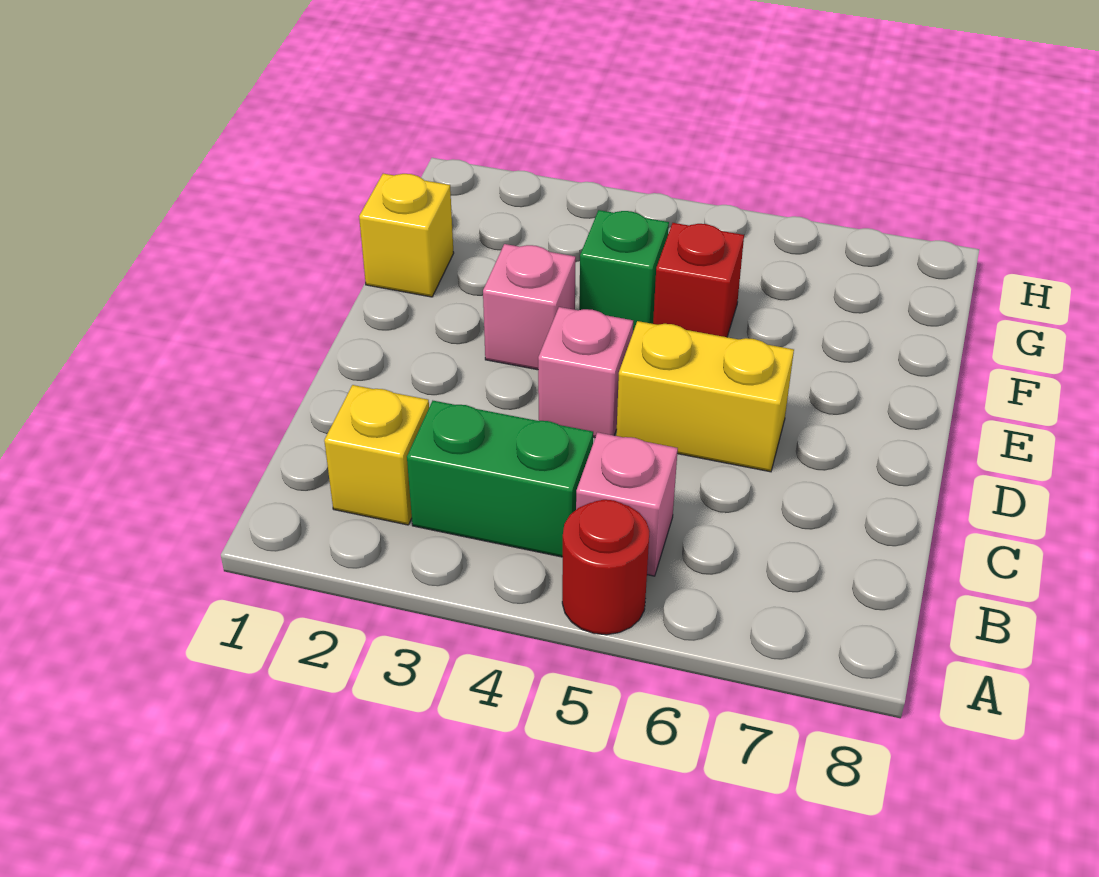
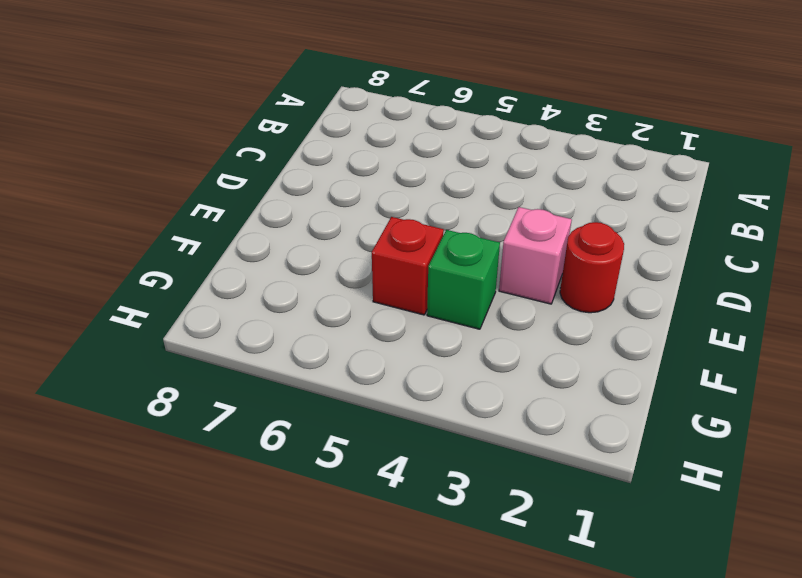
red round brick E2 level 1 -> red round brick A5 level 1
none -> yellow brick B2 level 1
none -> green brick B3:B4 level 1

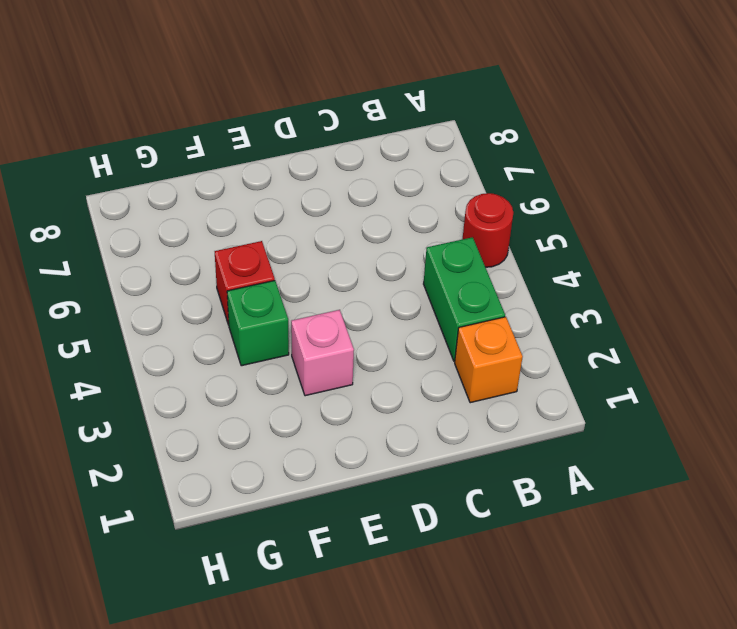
orange brick B2 level 1 -> yellow brick B2 level 1
none -> pink brick B5 level 1
none -> pink brick D4 level 1

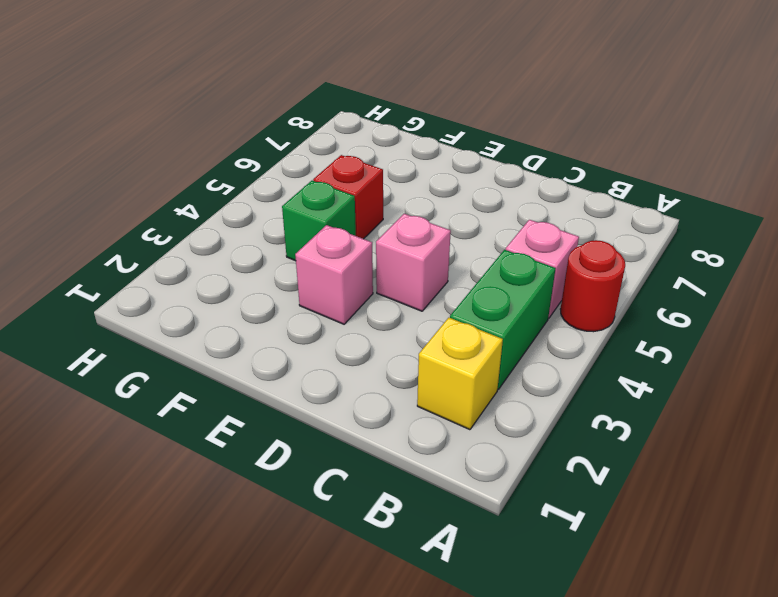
none -> yellow brick D5:D6 level 1
none -> yellow brick F1 level 1

